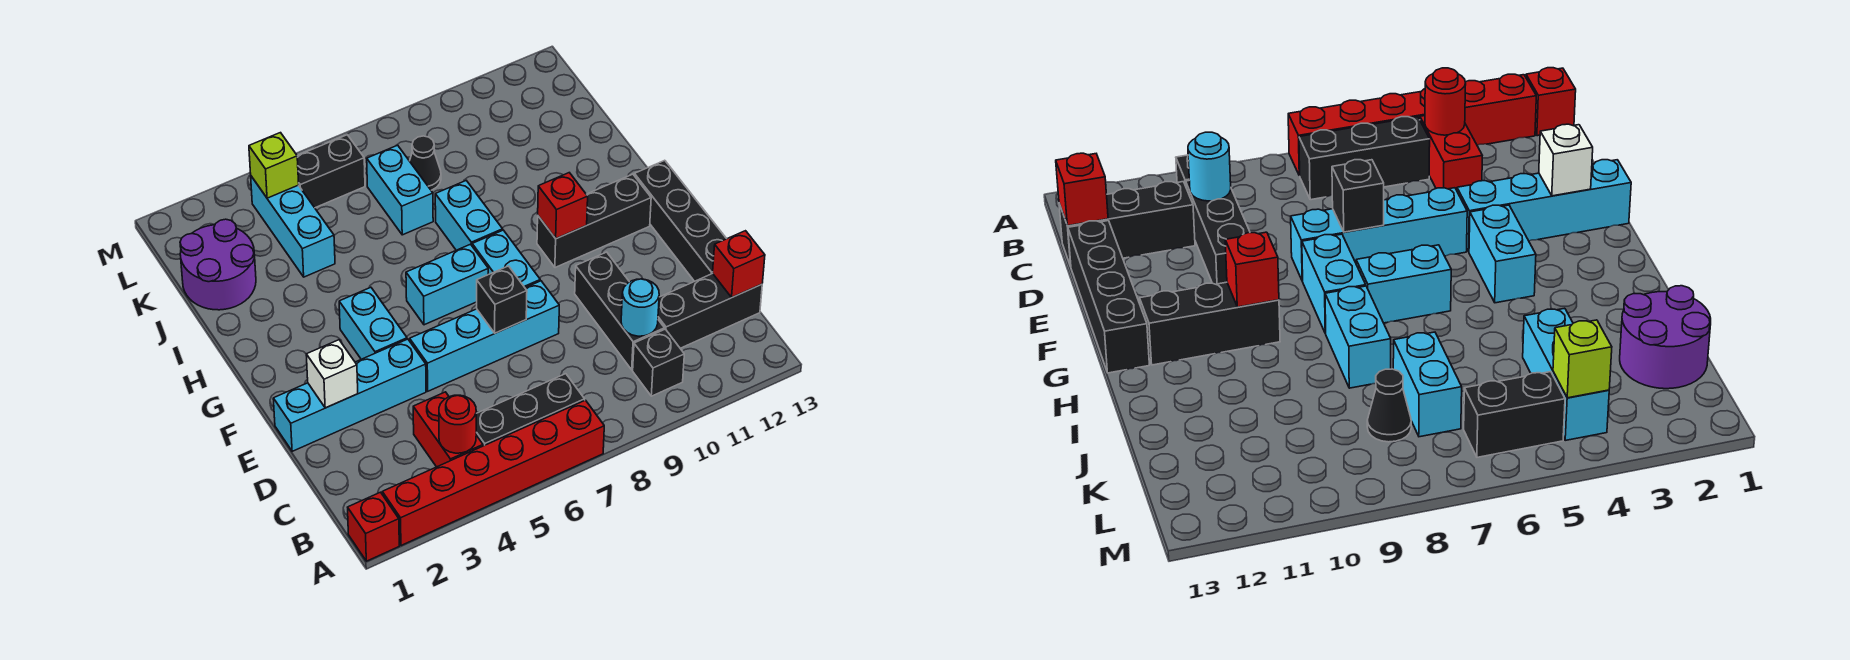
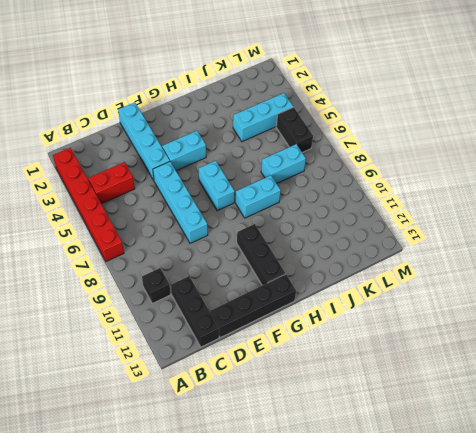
none -> red brick A1 level 1
none -> black brick B5:B7 level 1
none -> black brick C10:E10 level 1

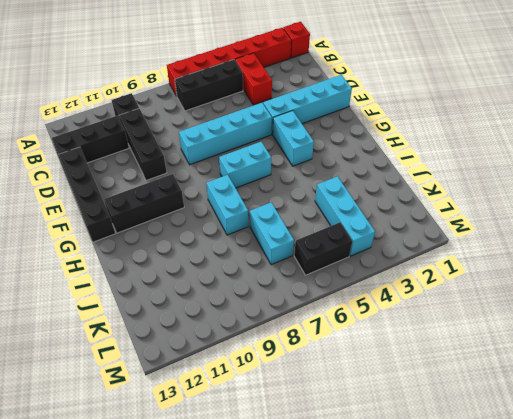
none -> cyan brick F8:G8 level 1
none -> purple round brick J1:K2 level 1
none -> black cone K8 level 1

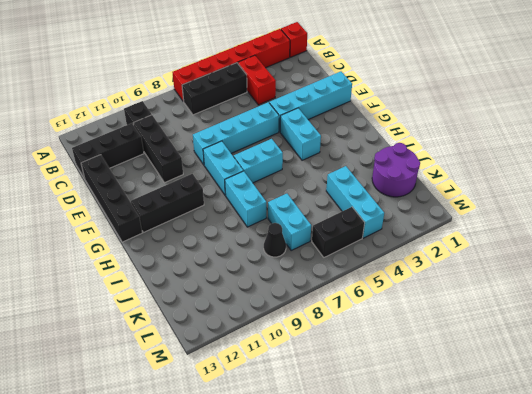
none -> red round brick B4 level 2
none -> cyan round brick C10 level 2
none -> red brick C13 level 2

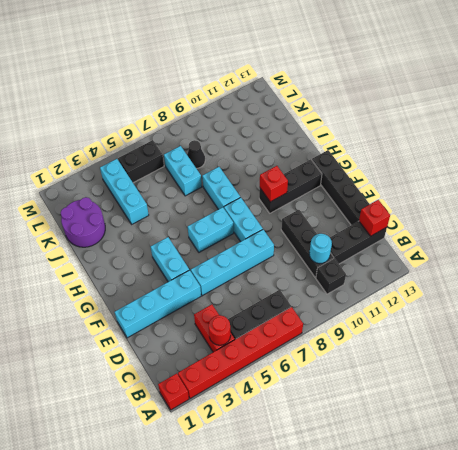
none -> white brick E2 level 2
none -> black brick E7 level 2
none -> lime brick L4 level 2

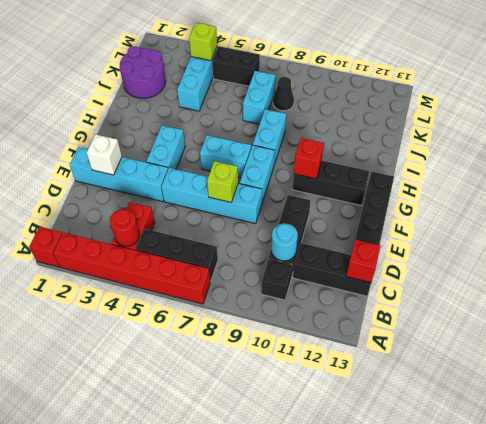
lime brick E7 level 2 -> black brick E7 level 2

